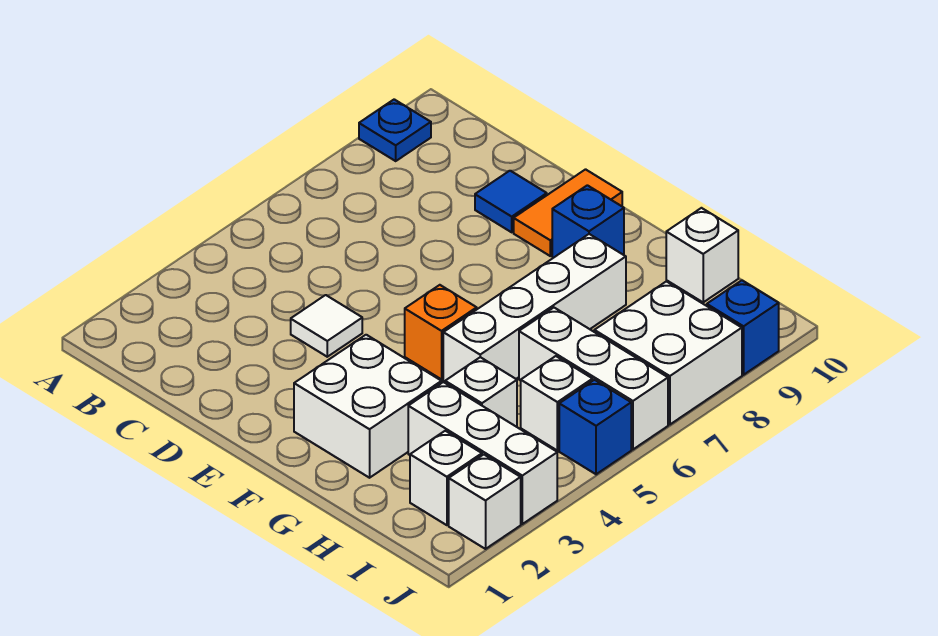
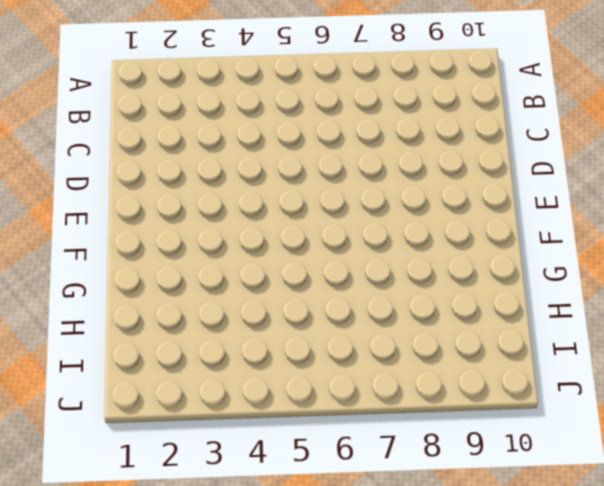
none -> blue plate A9 level 1
none -> white tile D4 level 1
none -> blue tile D9 level 1

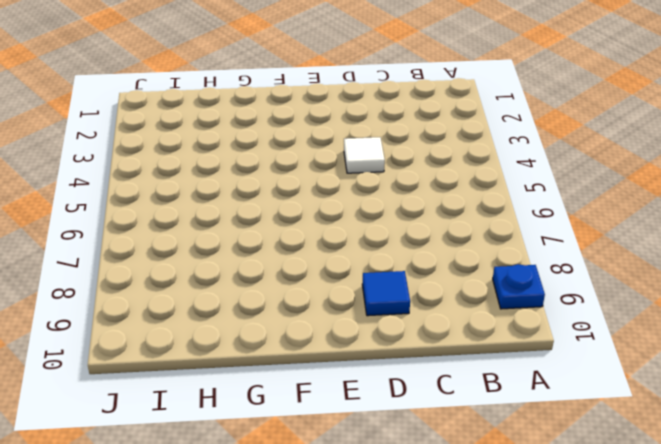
none -> orange tile E9:E10 level 1
none -> white brick F2:G3 level 1
none -> orange brick F5 level 1

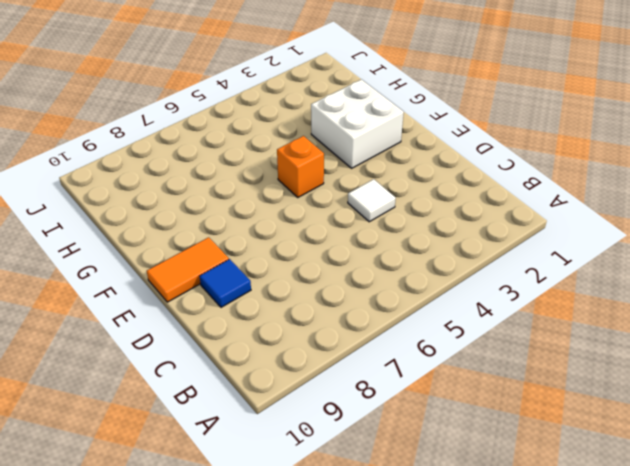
none -> blue plate A9 level 1
none -> blue brick F9 level 1
none -> white brick G5:G8 level 1

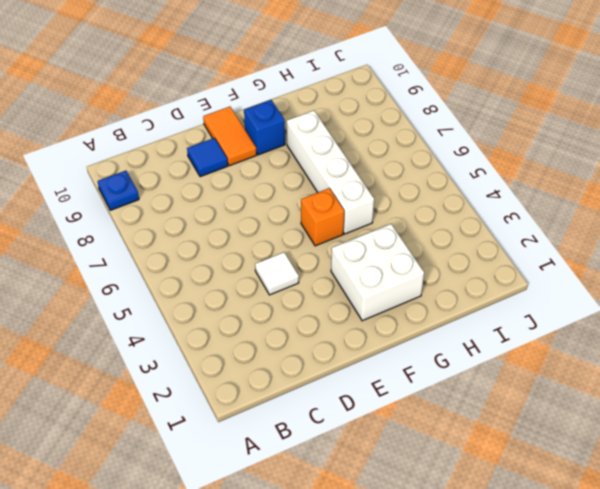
none -> white brick H3:J3 level 1
none -> white brick H4 level 1
none -> white brick H6:J6 level 1

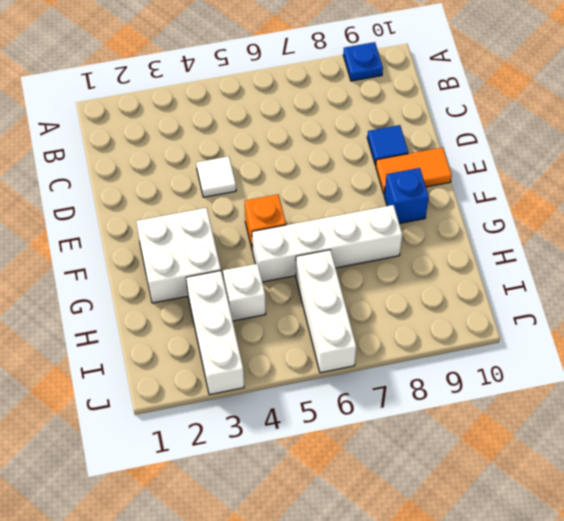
none -> white brick H10 level 1
none -> white brick I2 level 1
none -> white brick I5 level 1

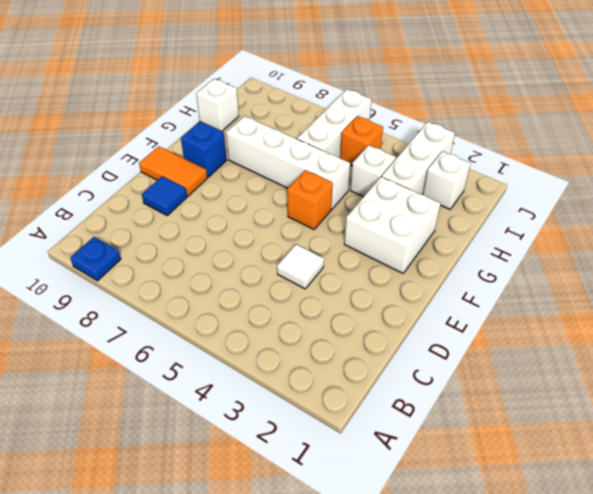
orange brick I5 level 1 -> white brick I5 level 1
none -> white brick I7:J8 level 1
none -> white brick J2 level 1
none -> blue brick J5 level 1

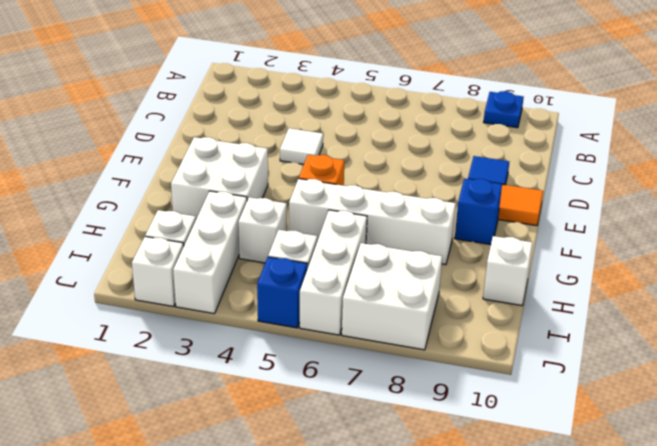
none -> blue brick J9 level 1

